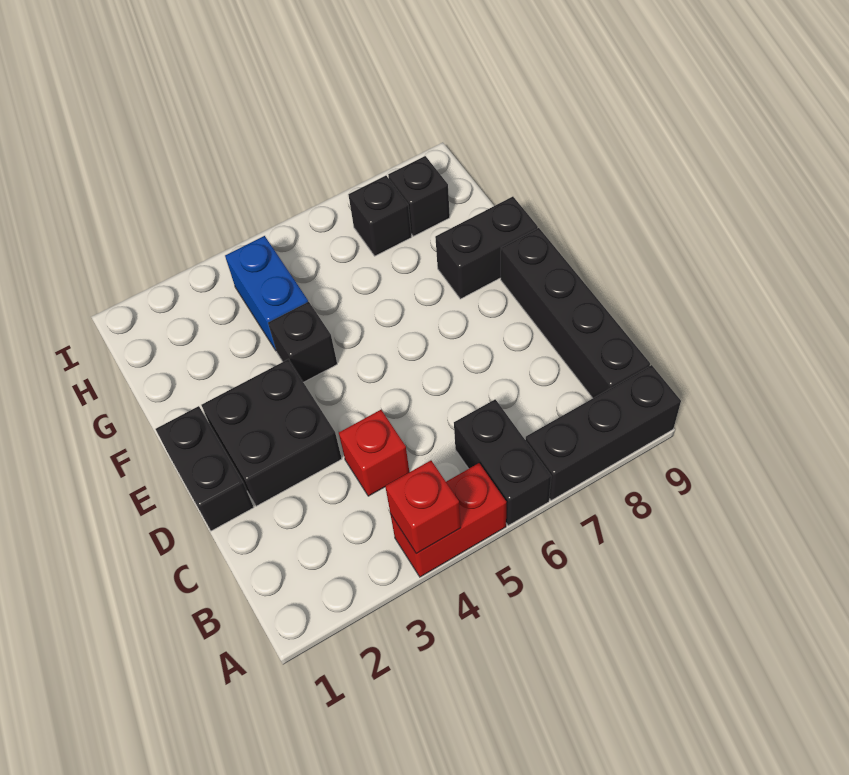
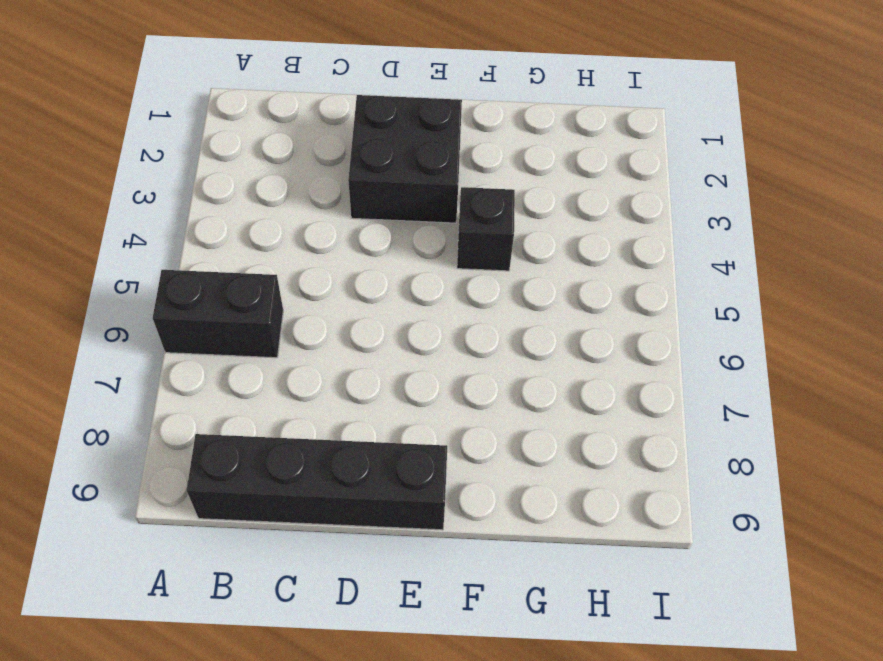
none -> red brick A4:A5 level 1
none -> black brick A7:A9 level 1
none -> red brick C4 level 1

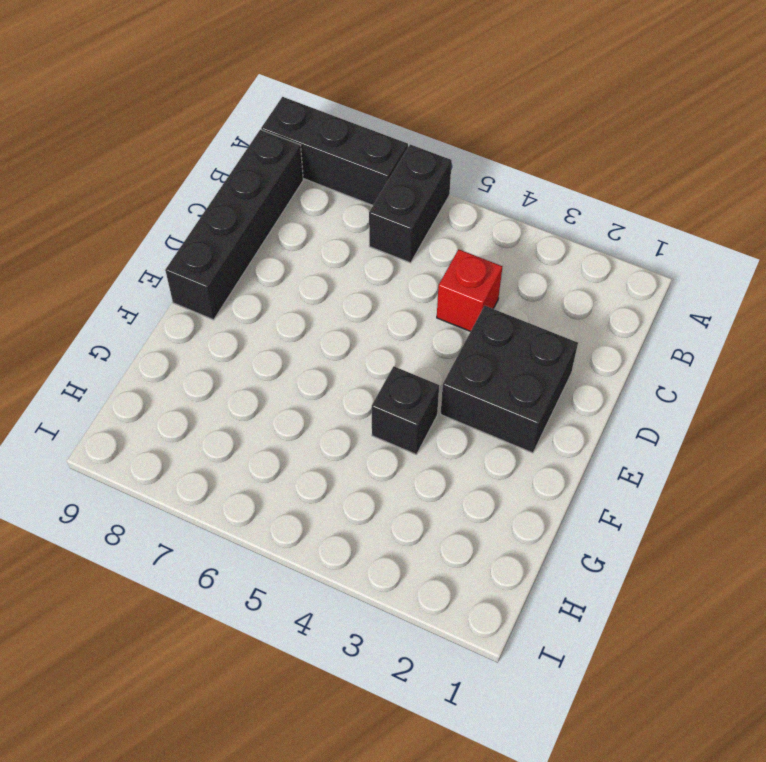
none -> red brick A4:A5 level 1
none -> black brick D1:E1 level 1
none -> black brick F8:F9 level 1

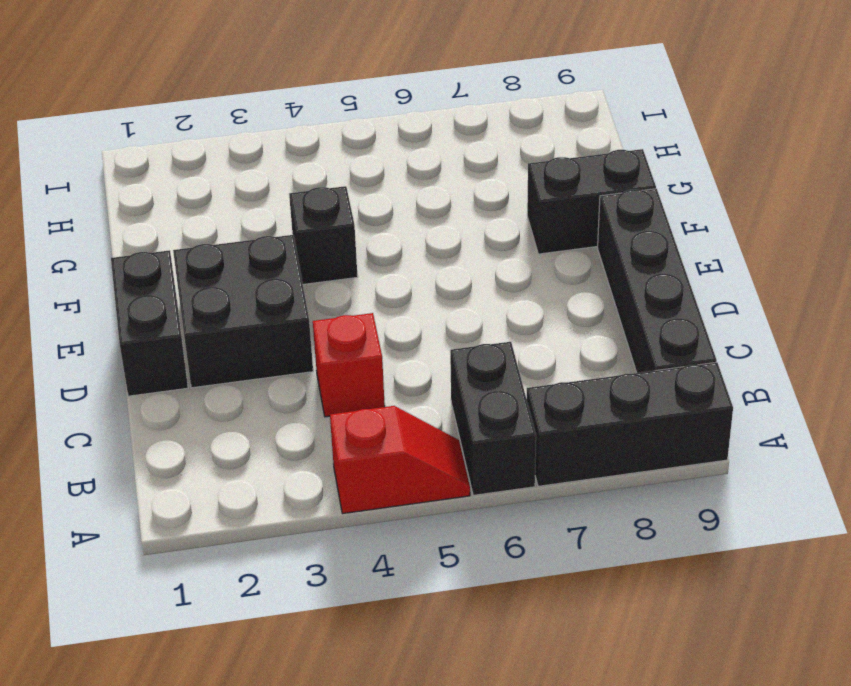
red slope A4:A5 level 1 top 4 -> red brick A4:A5 level 1
none -> blue brick G4:H4 level 1
none -> black brick H7 level 1
none -> black brick H8 level 1

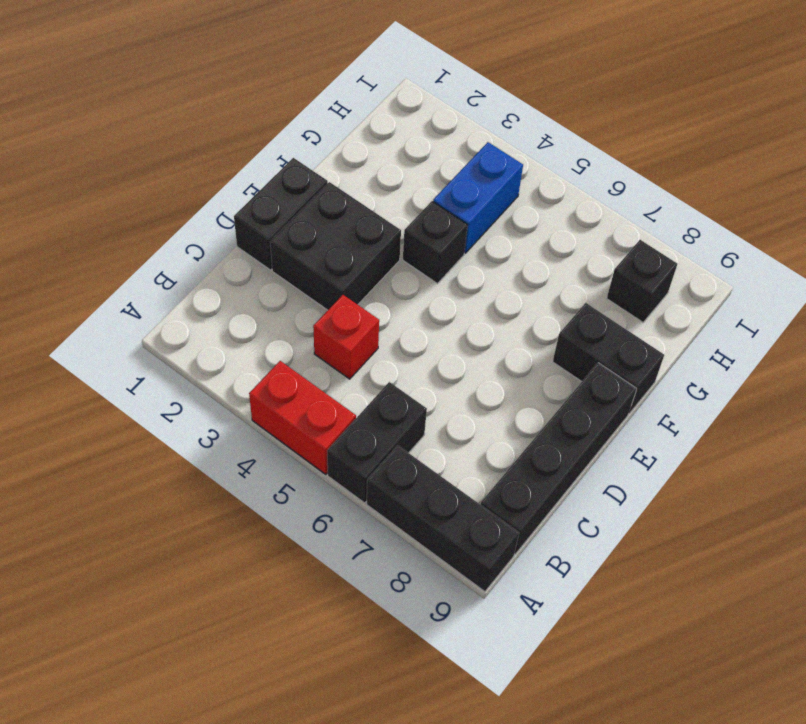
none -> black brick H7 level 1
none -> red brick A4 level 2

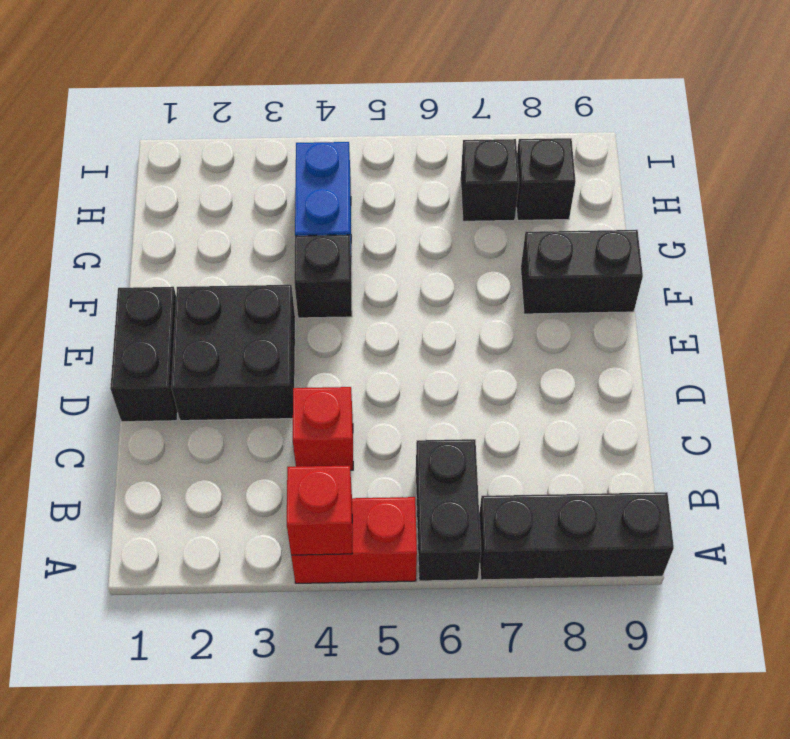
none -> black brick B9:E9 level 1

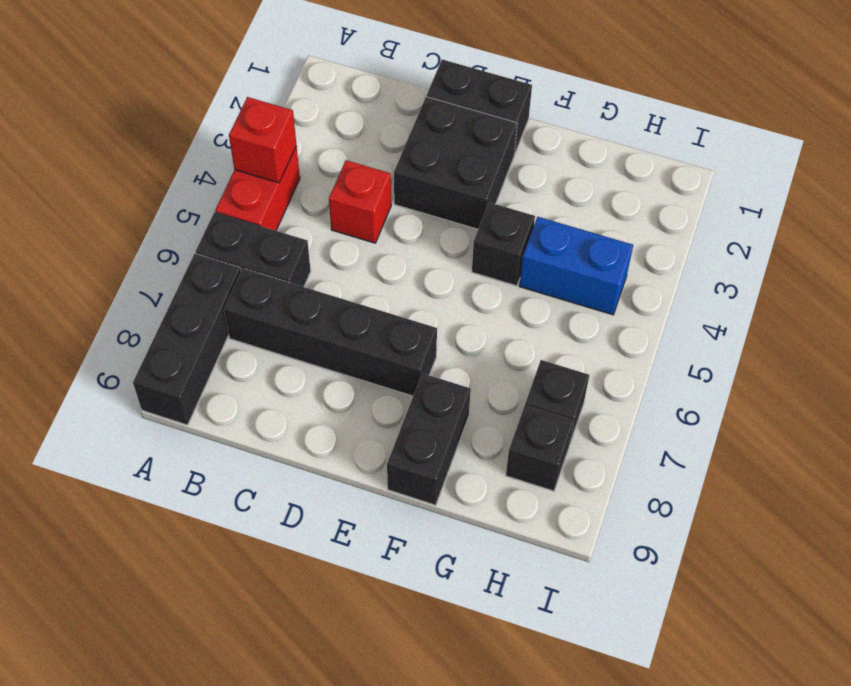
black brick B7:E7 level 1 -> black brick B9:E9 level 1

